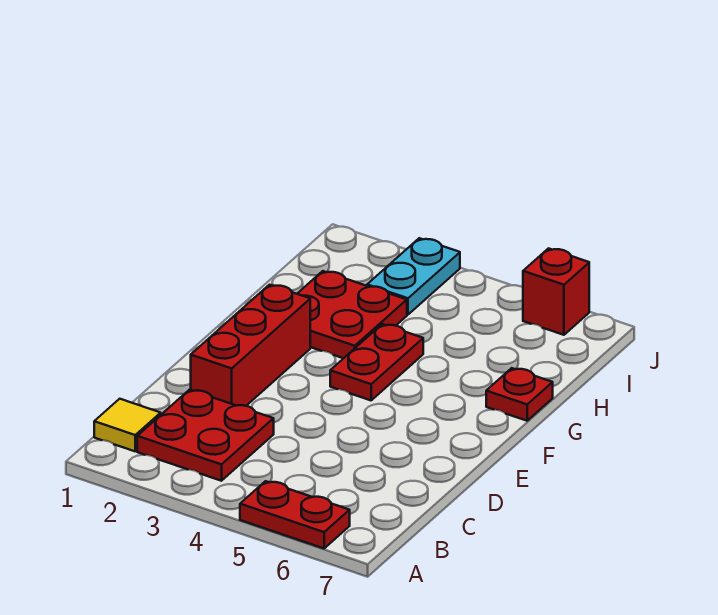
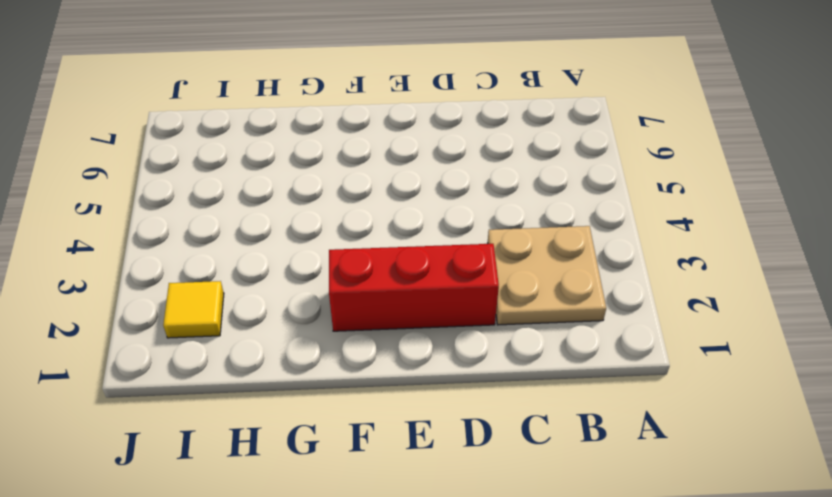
tan plate B2:C3 level 1 -> red plate B2:C3 level 1
yellow tile I2 level 1 -> yellow tile B1 level 1
none -> red plate A5:A6 level 1
none -> red plate F4:G4 level 1

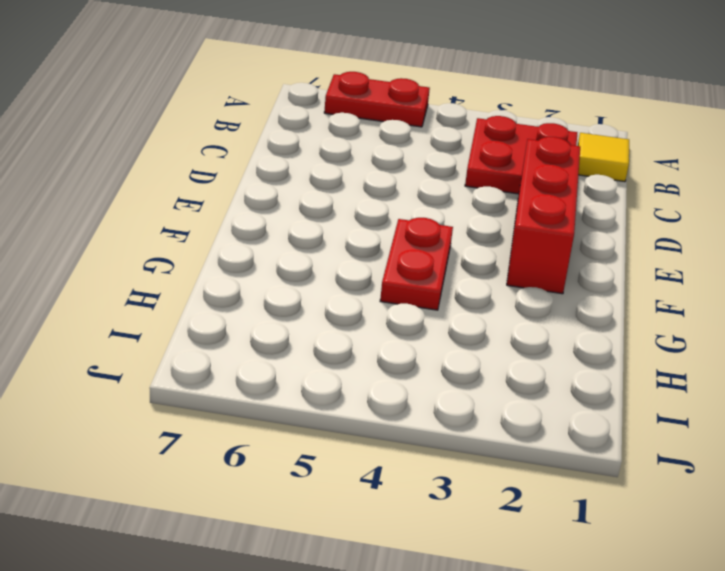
none -> red plate G2:H3 level 1
none -> red plate G7 level 1

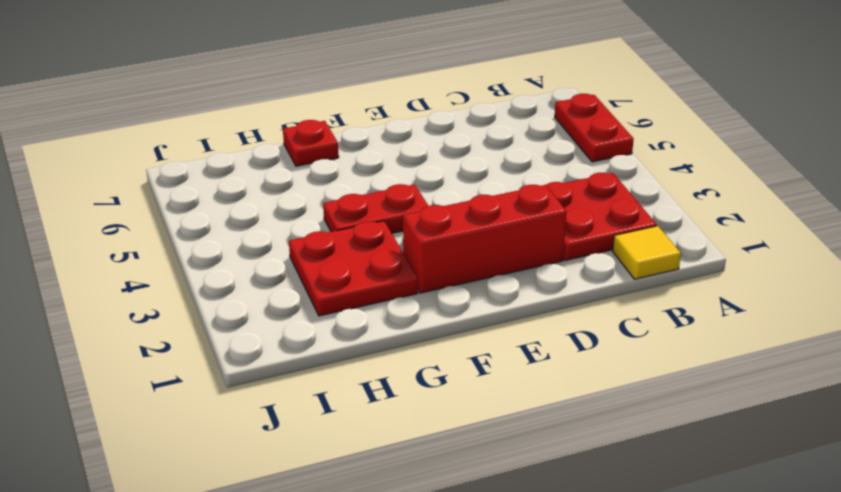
none -> cyan plate I3:J3 level 1
none -> red brick J6 level 1

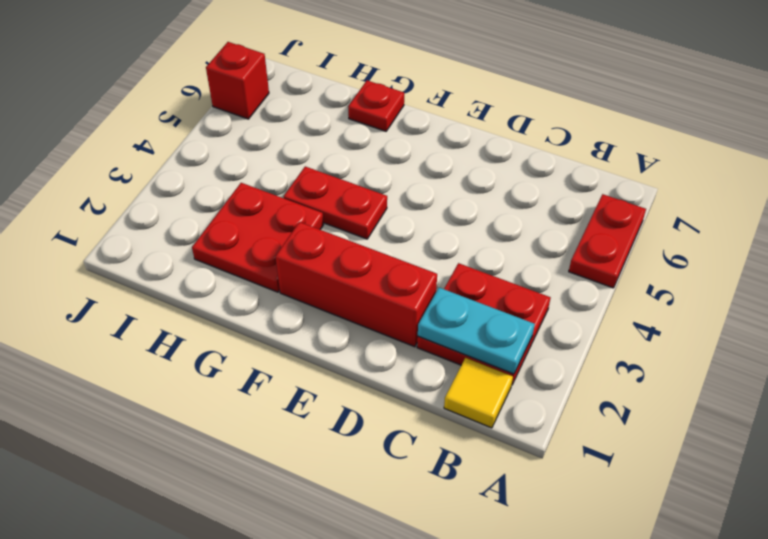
cyan plate B2:C2 level 2 -> cyan plate I3:J3 level 1

